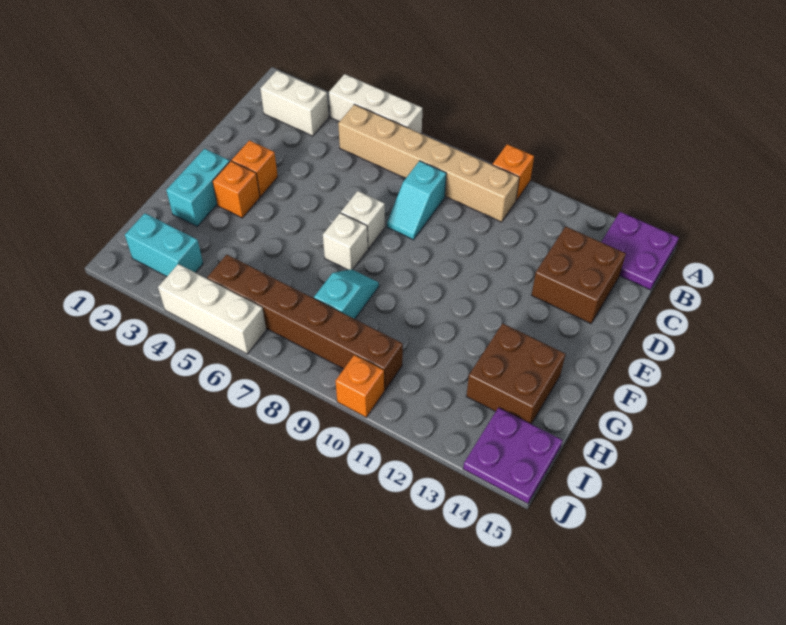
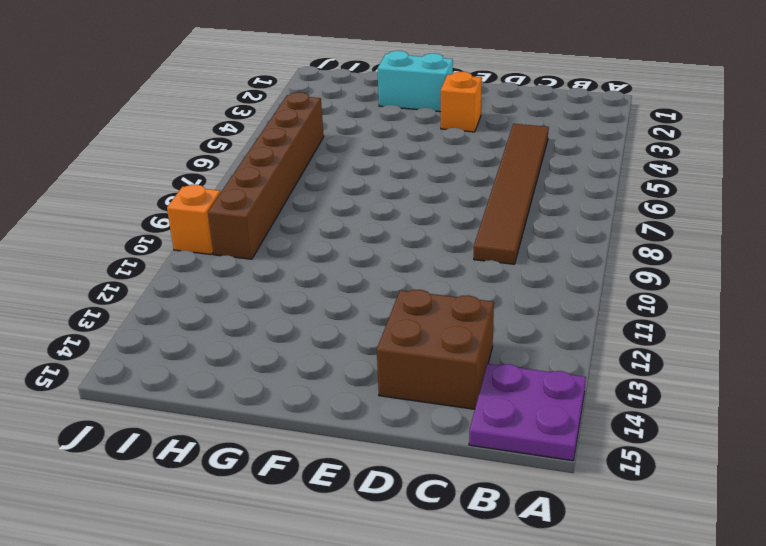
brown tile C4:C9 level 1 -> cyan slope C8:D8 level 1 top C
none -> white brick A4:A6 level 1
none -> orange brick A10 level 1
none -> white brick B2:B3 level 1

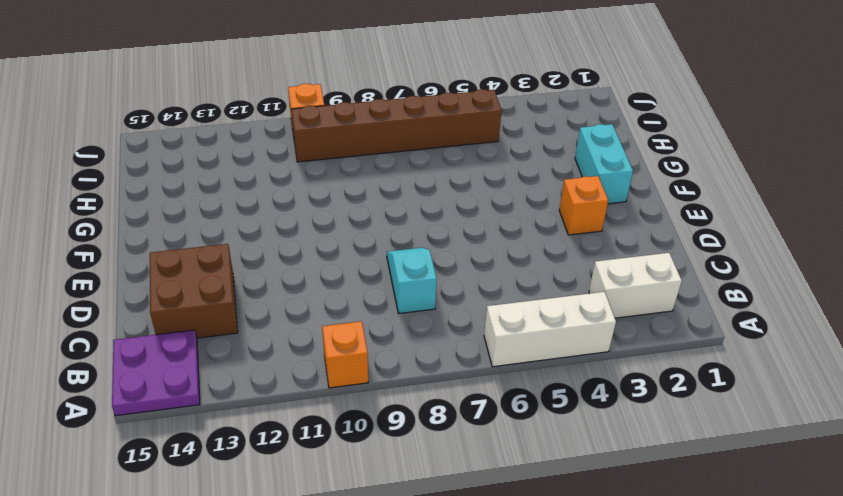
none -> tan brick B5:B10 level 1
none -> white brick E7 level 1
none -> orange brick F3 level 1

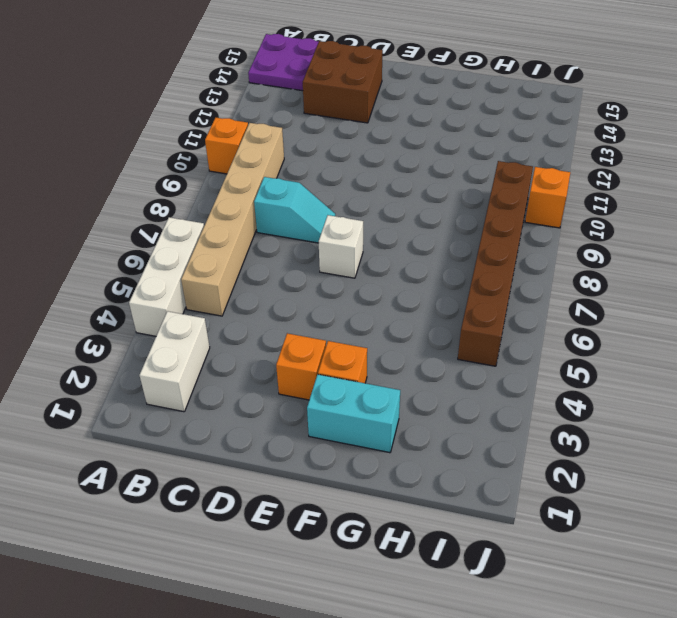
none -> white brick F7 level 1
none -> cyan slope G8:H8 level 1 top H
none -> brown brick G13:H14 level 1

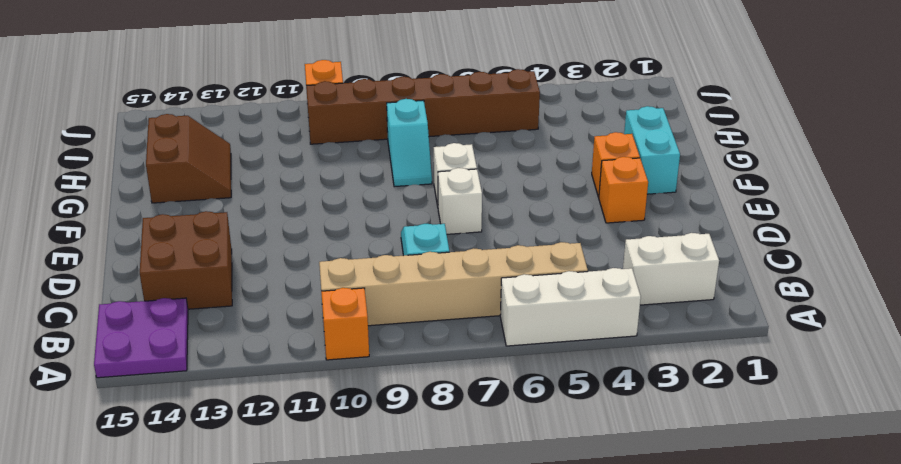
brown slope G13:H14 level 1 top 14 -> brown brick G13:H14 level 1
none -> cyan brick I2:I3 level 1
none -> purple plate I14:J15 level 1
none -> white brick J4:J6 level 1

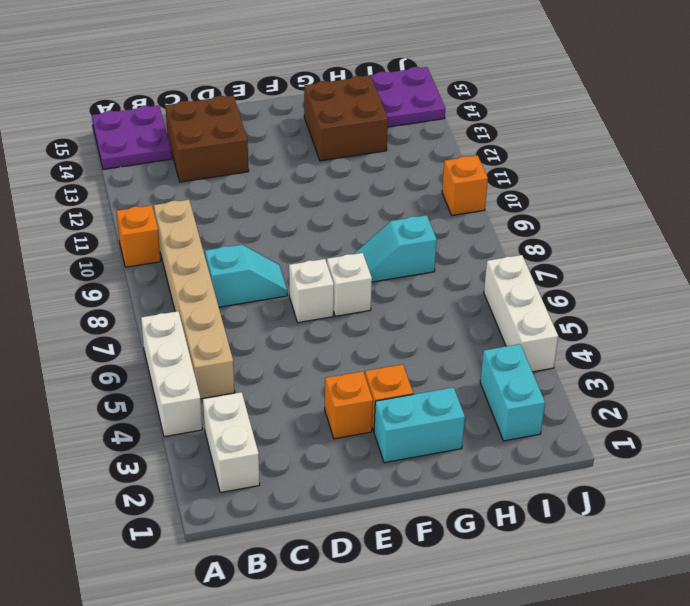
none -> brown brick I5:I10 level 1

